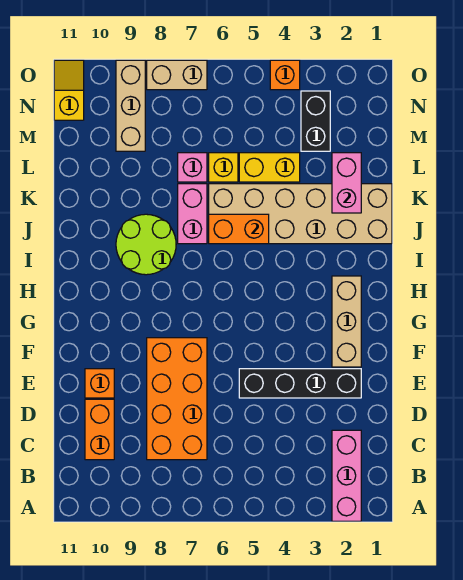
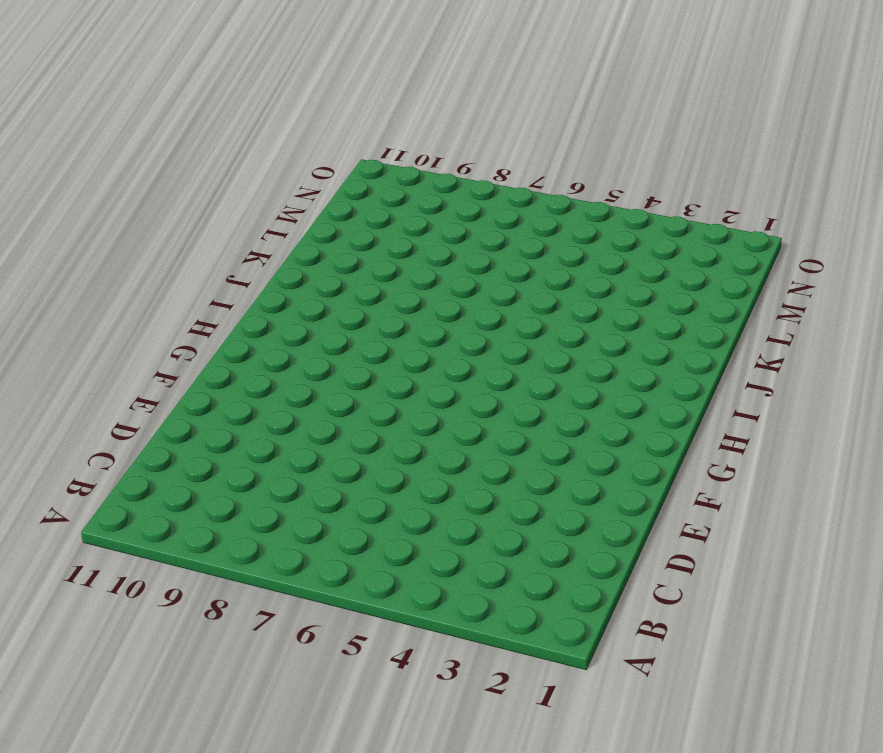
none -> pink brick A2:C2 level 1
none -> orange brick C7:F8 level 1
none -> orange brick C10:D10 level 1

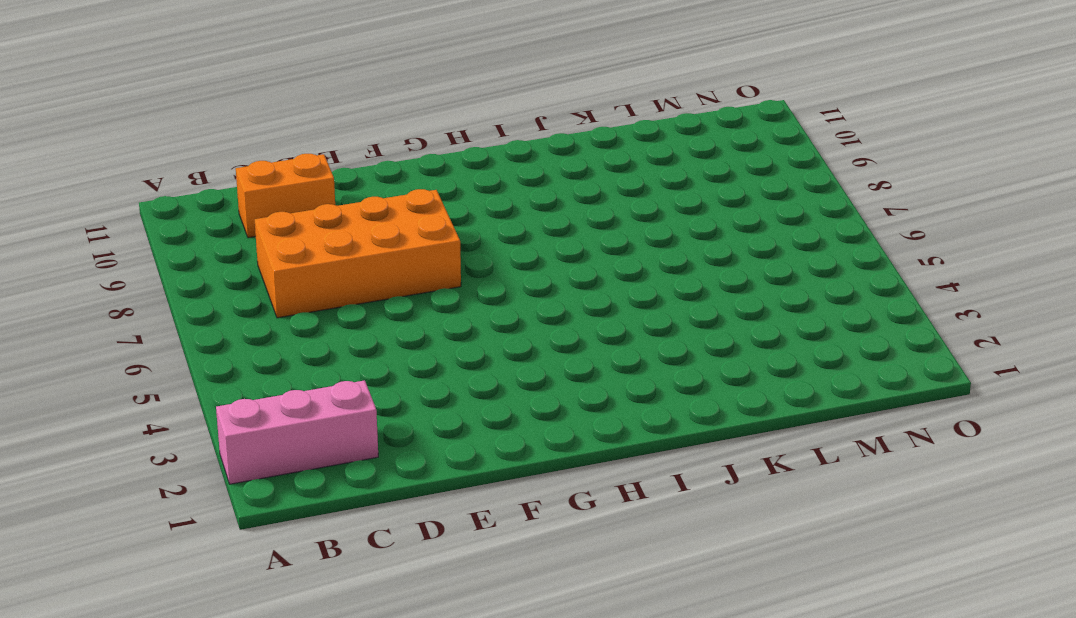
none -> black brick E2:E5 level 1
none -> orange brick E10 level 1
none -> tan brick F2:H2 level 1

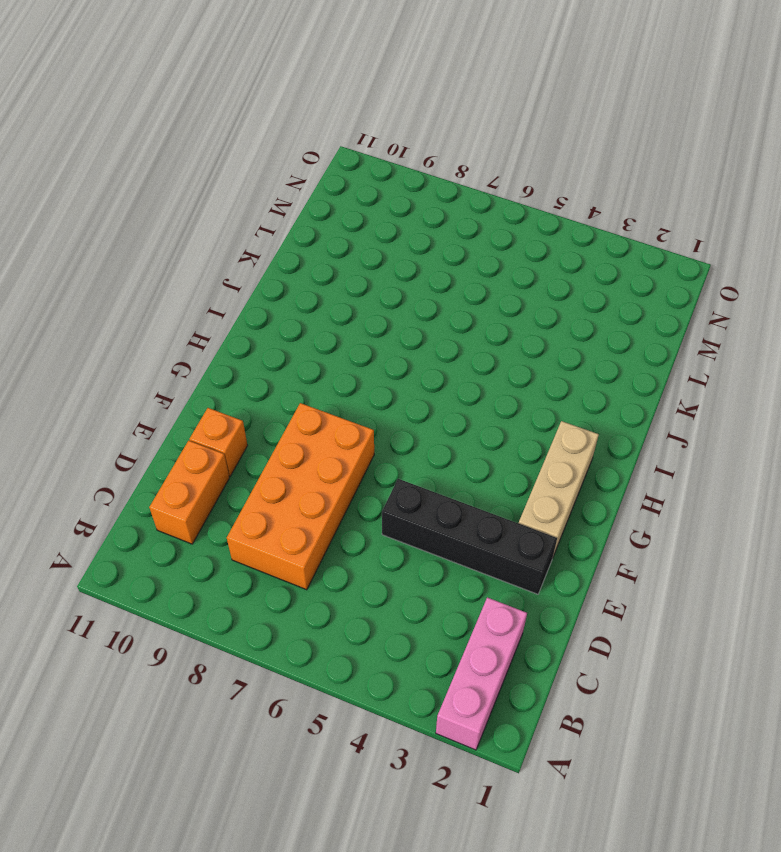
none -> lime round brick I8:J9 level 1
none -> tan brick J1:K6 level 1
none -> pink brick J7:K7 level 1

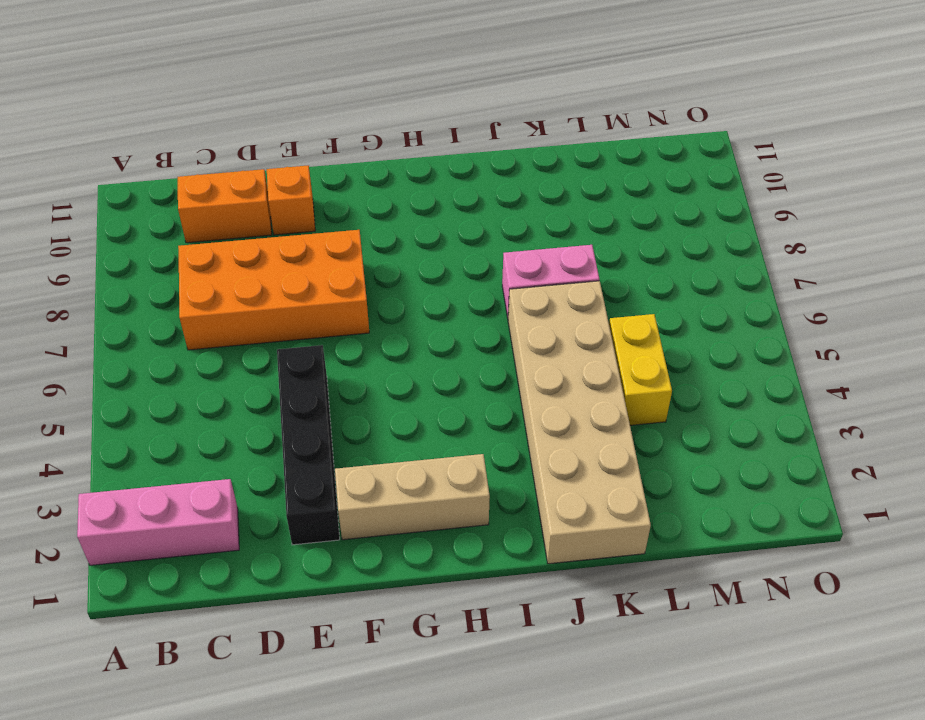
none -> lime round brick I8:J9 level 1
none -> yellow brick L6 level 1
none -> pink brick L7 level 1

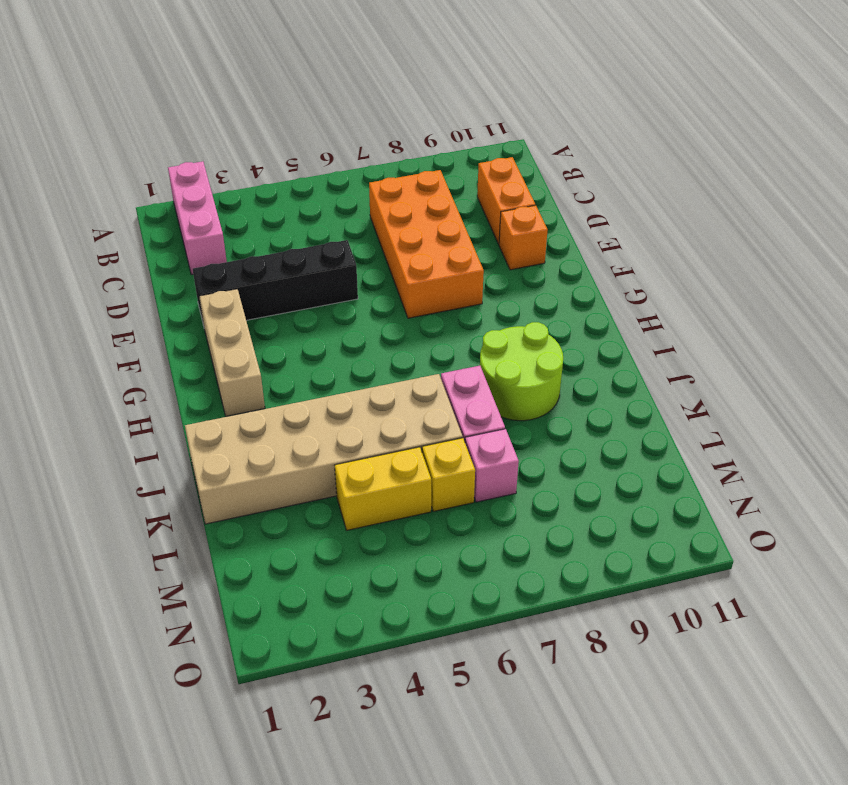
none -> black brick M3:N3 level 1
none -> tan brick M9:O9 level 1
none -> yellow slope N11:O11 level 1 top N

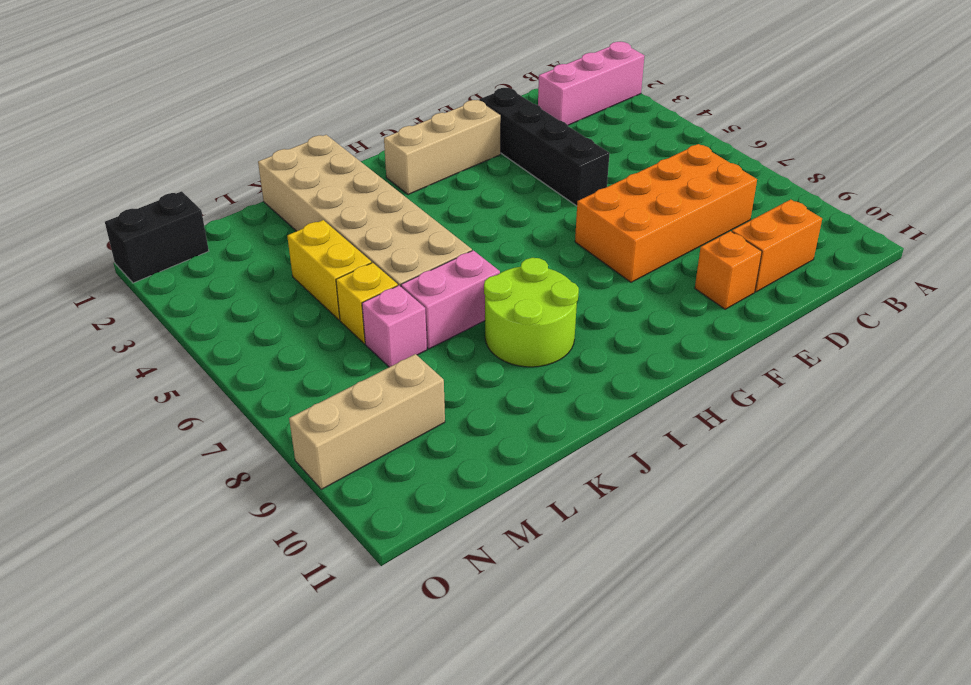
black brick N1:O1 level 1 -> black brick M3:N3 level 1
none -> yellow slope N11:O11 level 1 top N
none -> orange brick O4 level 1
none -> tan brick O7:O8 level 1

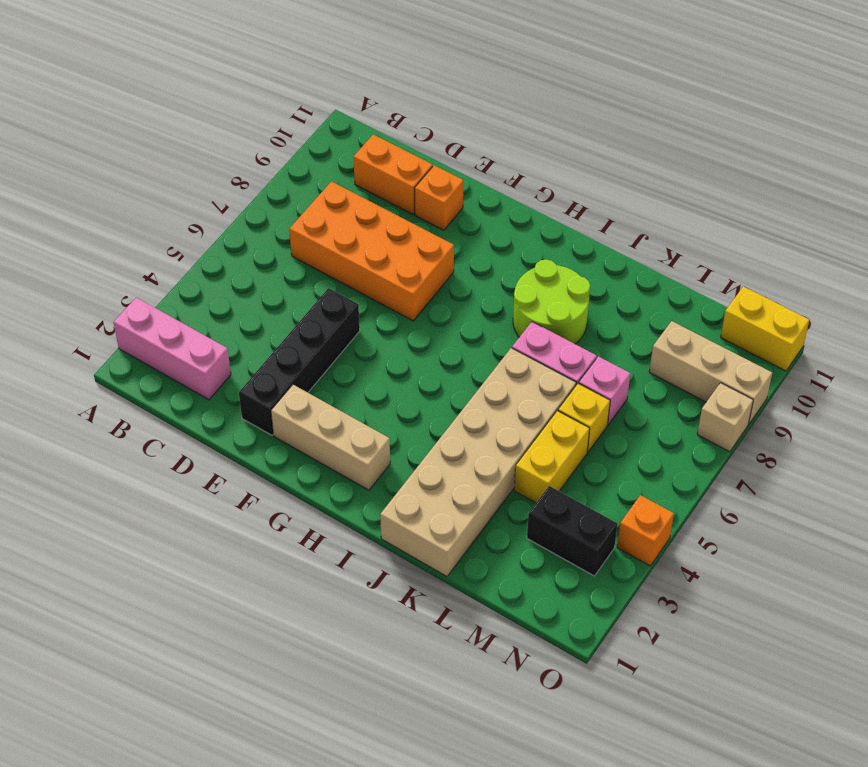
yellow brick N11:O11 level 1 -> yellow slope N11:O11 level 1 top N
tan brick O8 level 1 -> tan brick O7:O8 level 1
none -> orange brick J5:J6 level 2
none -> pink brick K2:L2 level 2

